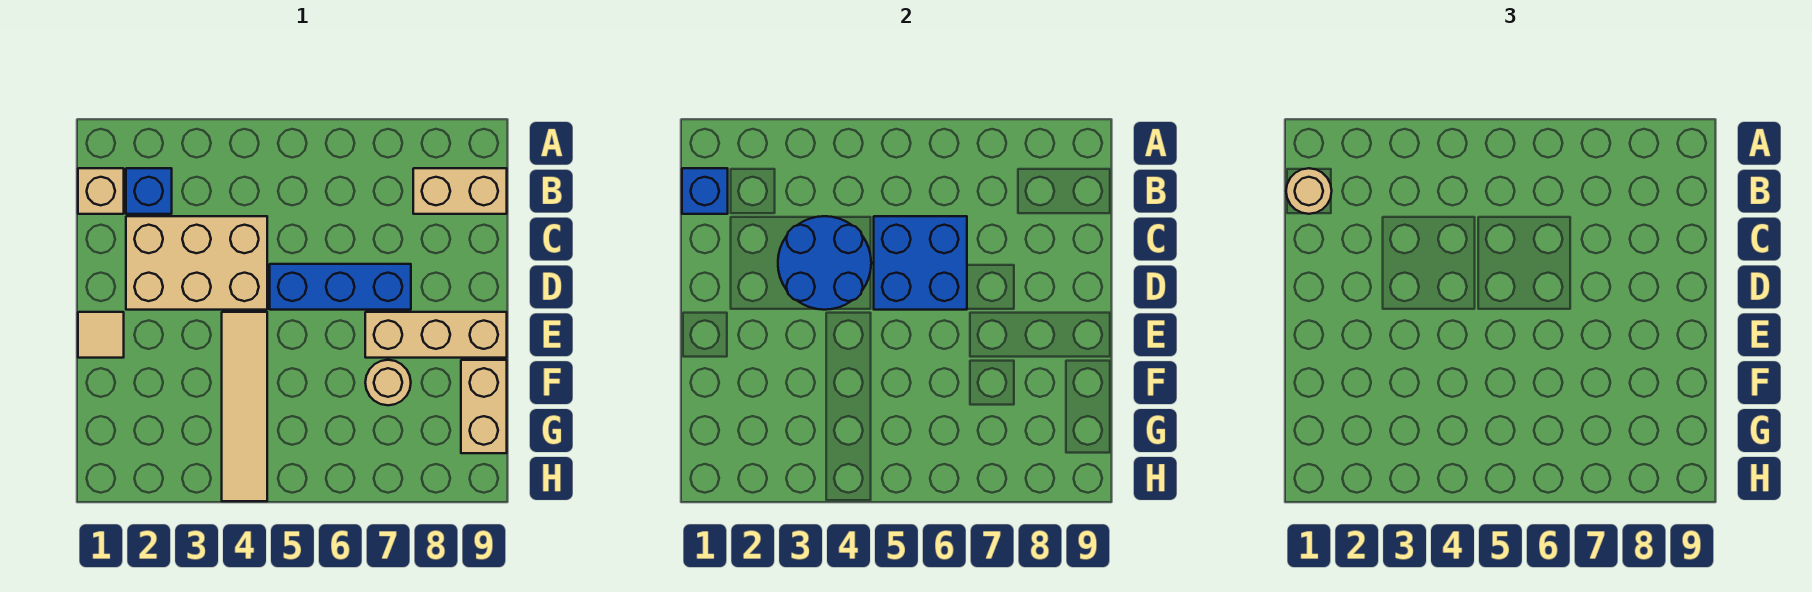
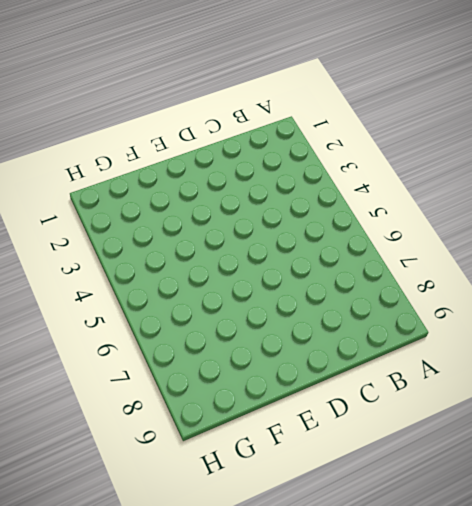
none -> tan brick B1 level 1
none -> blue brick B2 level 1
none -> tan brick B8:B9 level 1

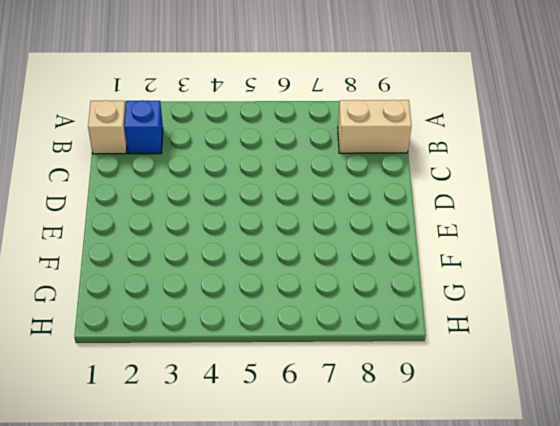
none -> tan brick C2:D4 level 1
none -> blue brick D5:D7 level 1
none -> tan tile E1 level 1

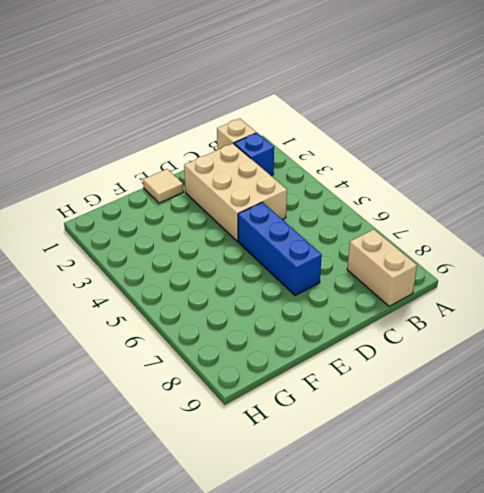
none -> tan tile E4:H4 level 1
none -> tan brick E7:E9 level 1
none -> tan round brick F7 level 1

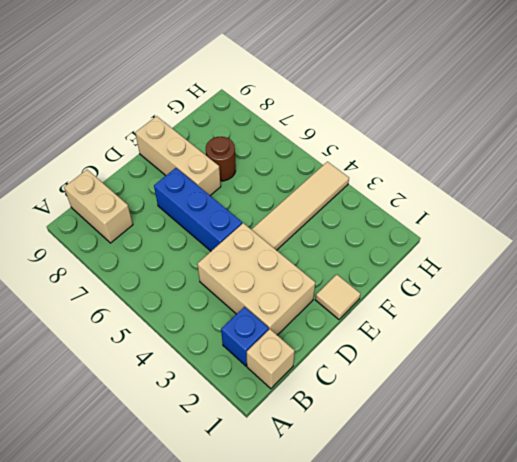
brown round brick F7 level 1 -> tan round brick F7 level 1
none -> tan brick F9:G9 level 1
none -> blue brick B1 level 2
none -> blue round brick C3:D4 level 2

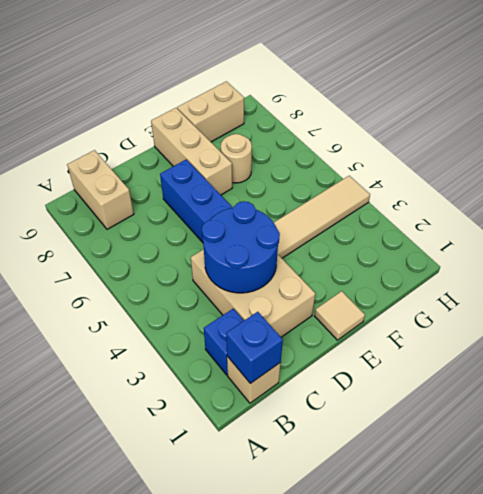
none -> blue brick C5:D6 level 2
none -> tan round brick B1 level 3

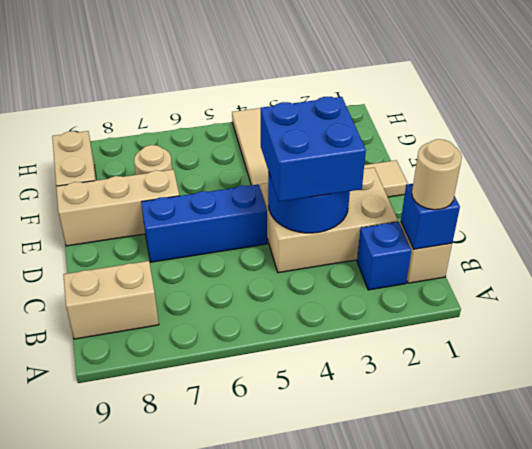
blue brick C3:D4 level 3 -> blue brick C5:D6 level 2

